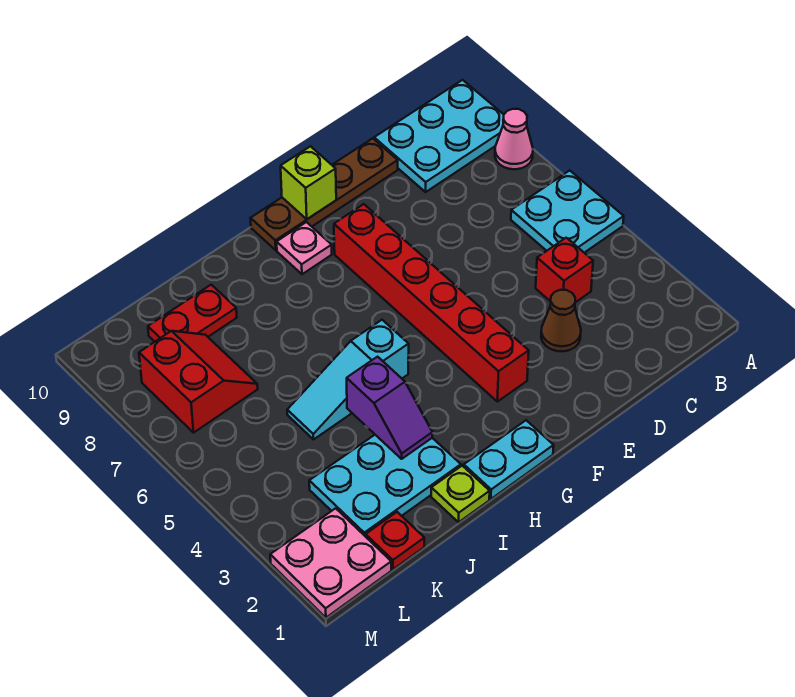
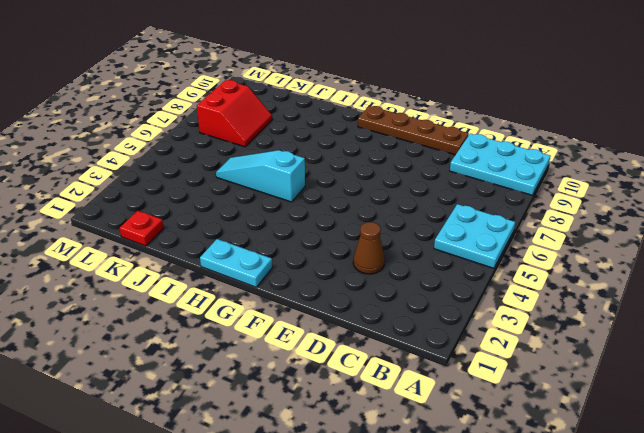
none -> pink cone A8 level 1
none -> red brick C4 level 1
none -> red brick F3:F8 level 1

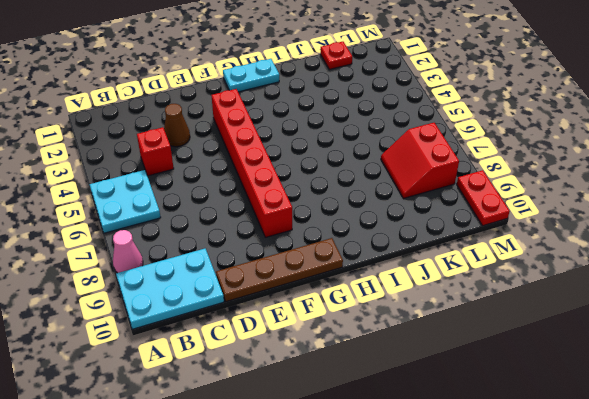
red plate M9:M10 level 1 -> red plate J9:K9 level 1
none -> pink plate G9 level 1
none -> cyan slope H5:J5 level 1 top H
none -> lime plate I1 level 1

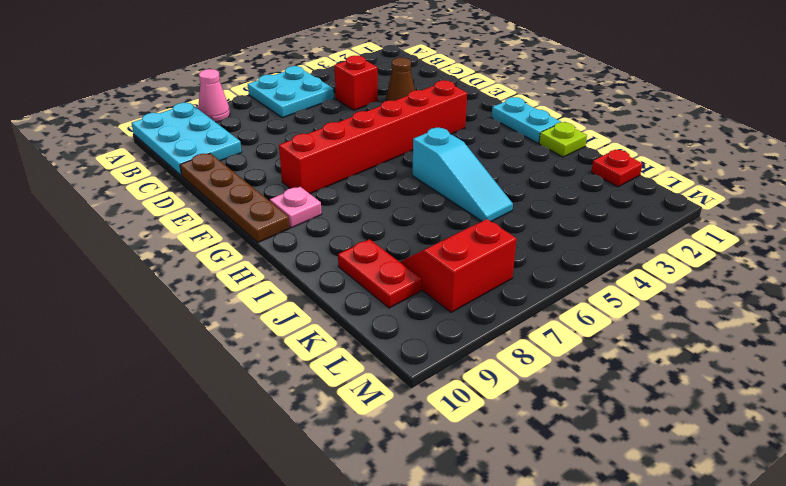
none -> cyan plate I2:K3 level 1
none -> pink plate L1:M2 level 1
none -> lime brick F10 level 2

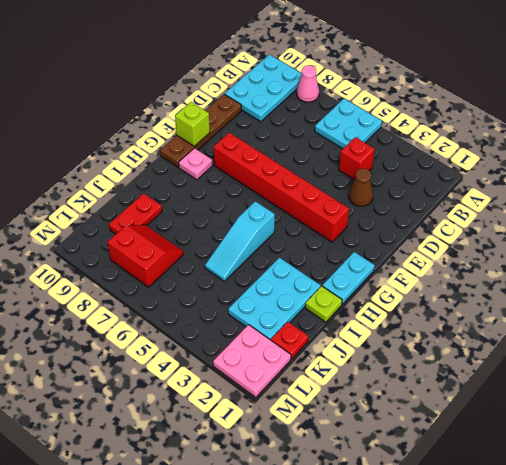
none -> purple slope I3:I4 level 2 top 4

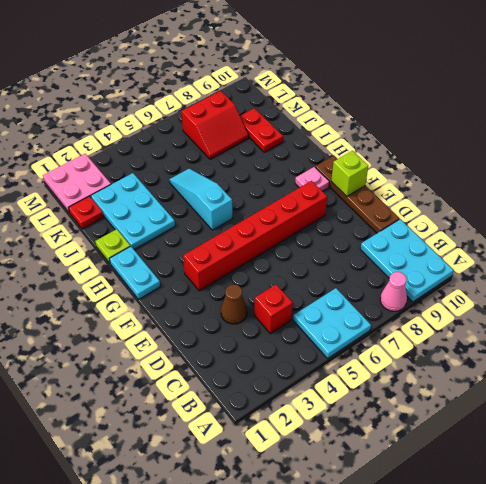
none -> purple slope I3:I4 level 2 top 4

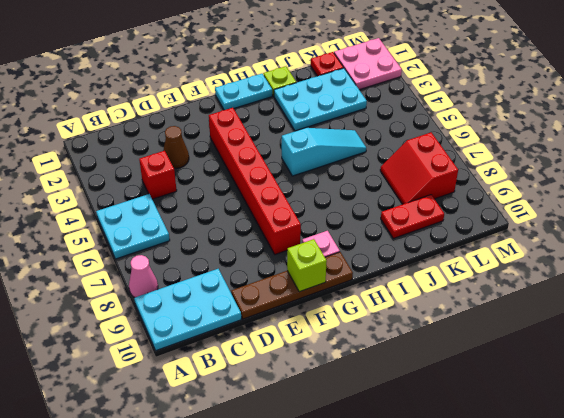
none -> purple slope I3:I4 level 2 top 4

